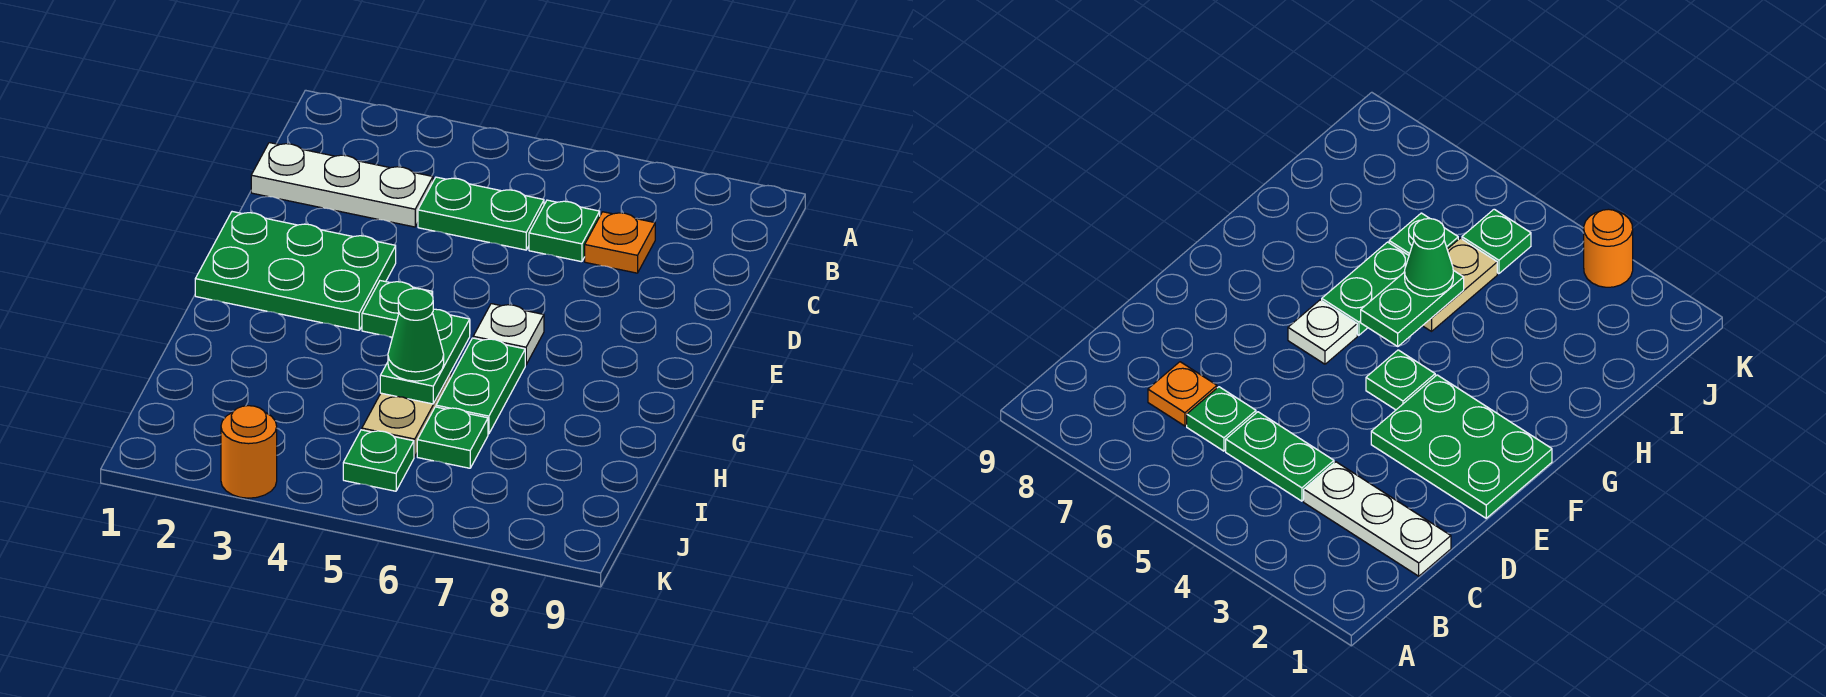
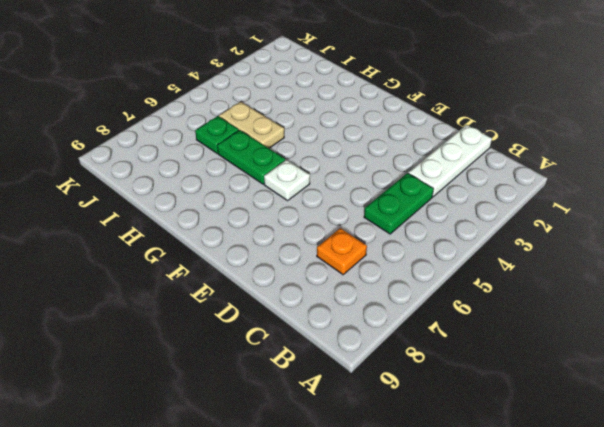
none -> green plate C6 level 1
none -> green plate E1:F3 level 1
none -> green plate F4 level 1

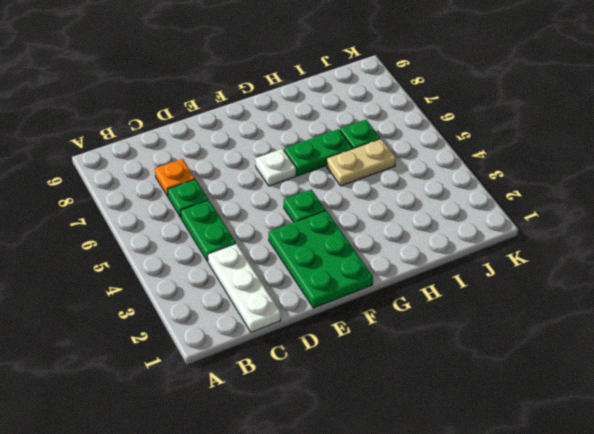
none -> green plate J5 level 1
none -> orange round brick K3 level 1
none -> green plate G5:H5 level 2

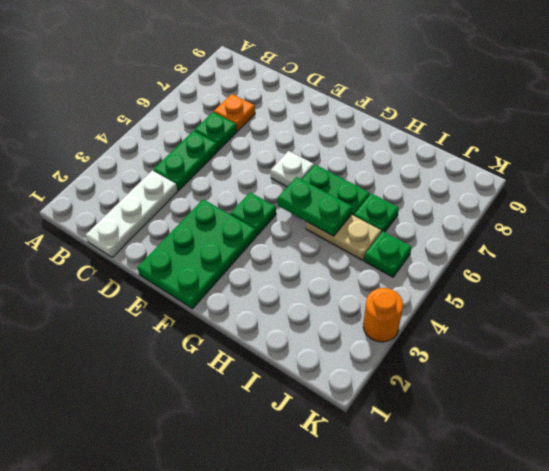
none -> green cone H5 level 3

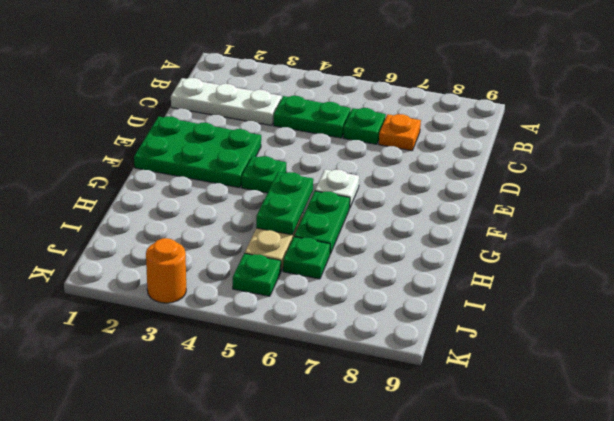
none -> green cone H5 level 3

